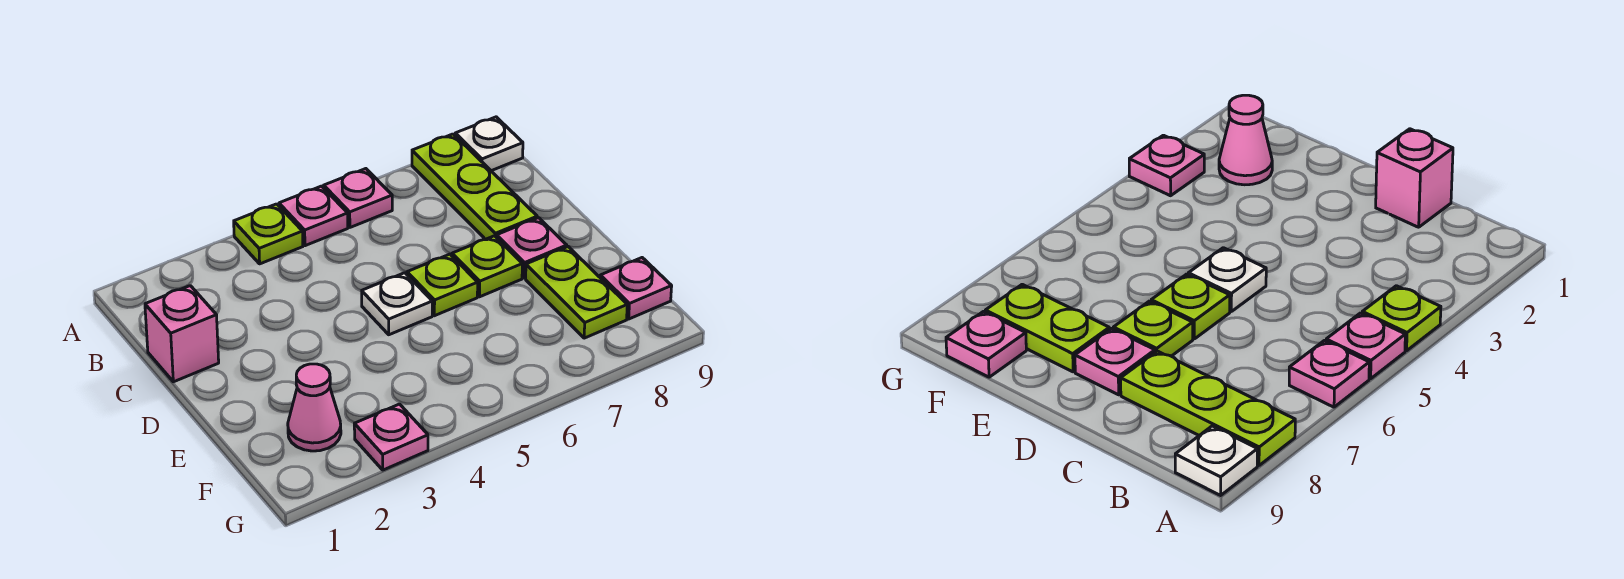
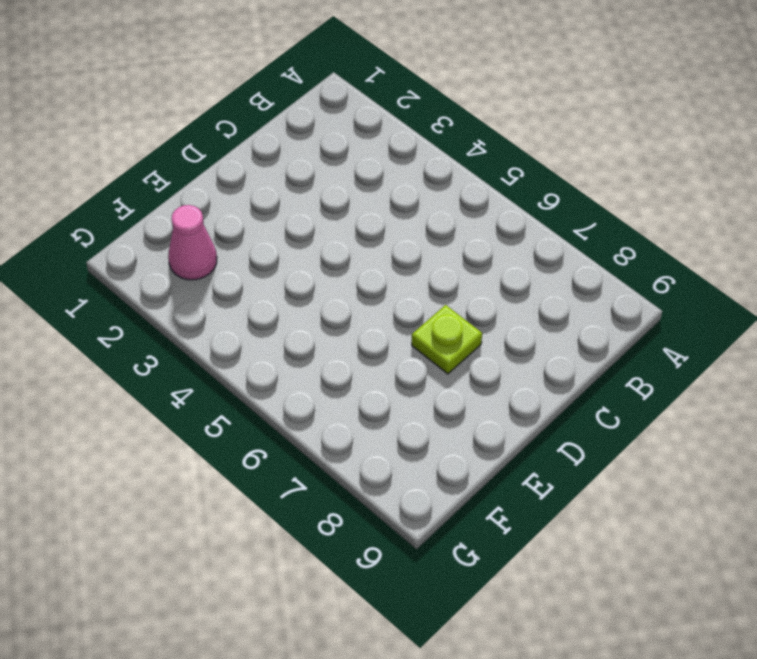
none -> lime plate A4 level 1
none -> pink plate A5 level 1
none -> pink plate A6 level 1

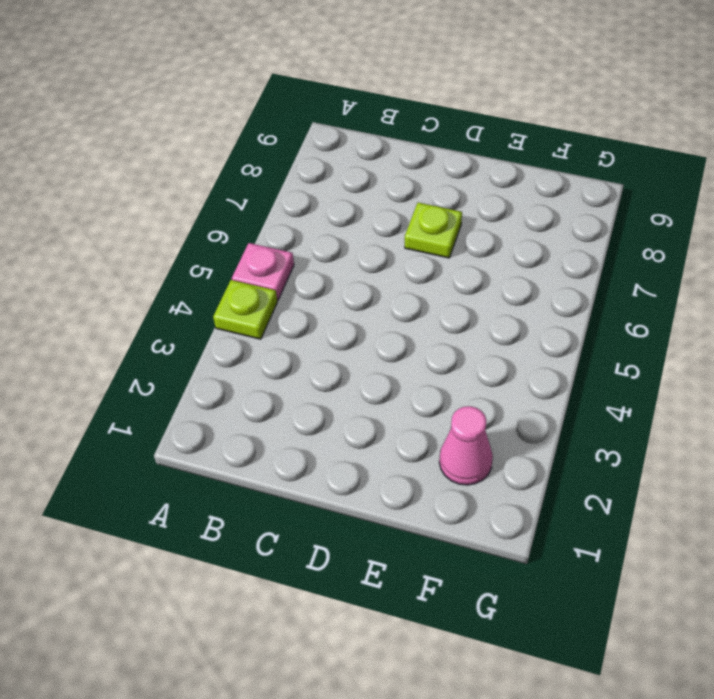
none -> pink plate A6 level 1
none -> lime plate A8:C8 level 1
none -> white plate A9 level 1

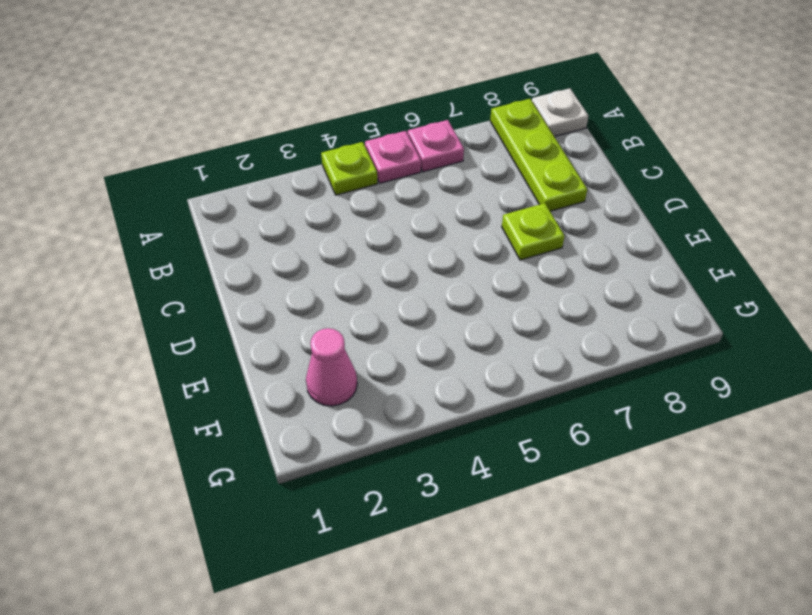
none -> pink brick C1 level 1
none -> white plate D5 level 1
none -> lime plate D6 level 1

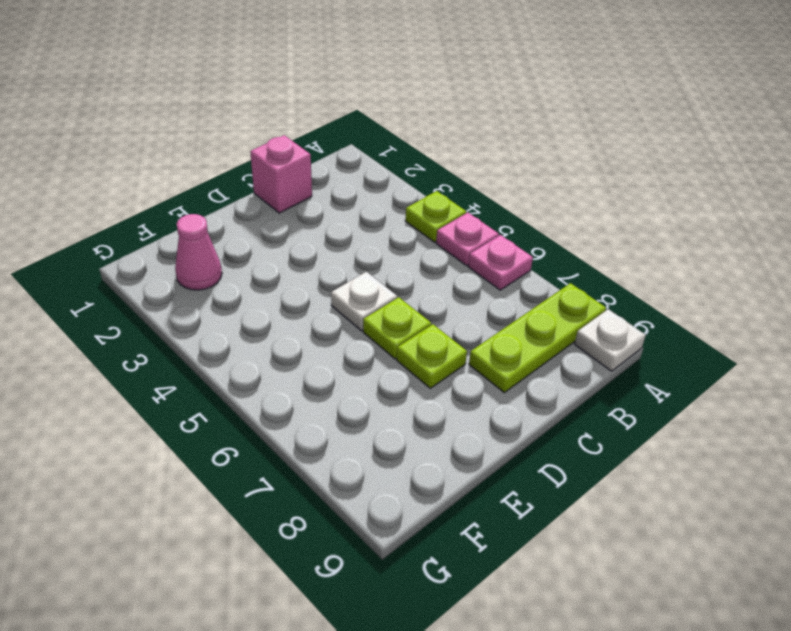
none -> pink plate D8 level 1
none -> lime plate E8:F8 level 1
none -> pink plate F9 level 1

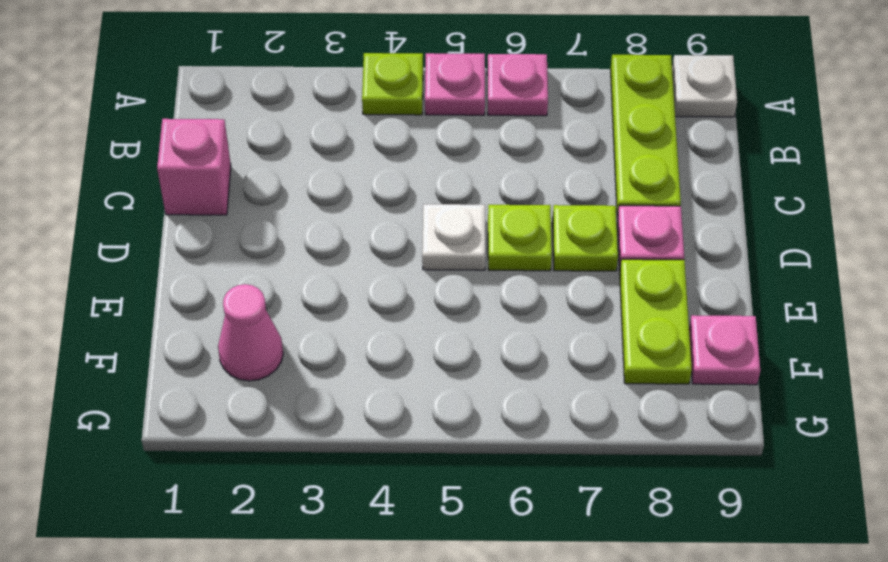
none -> pink plate G3 level 1

